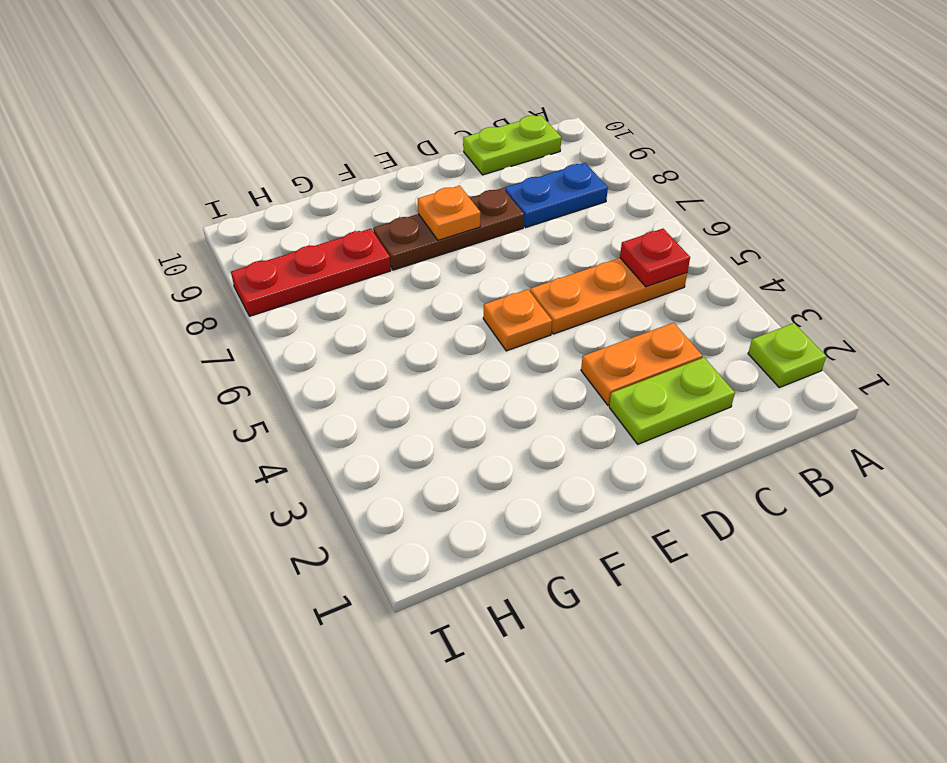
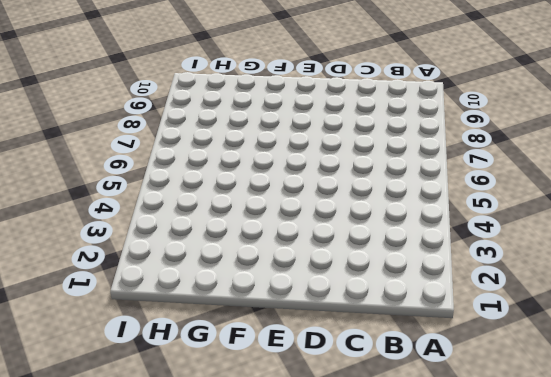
none -> lime plate A2 level 1
none -> orange plate B5:D5 level 1

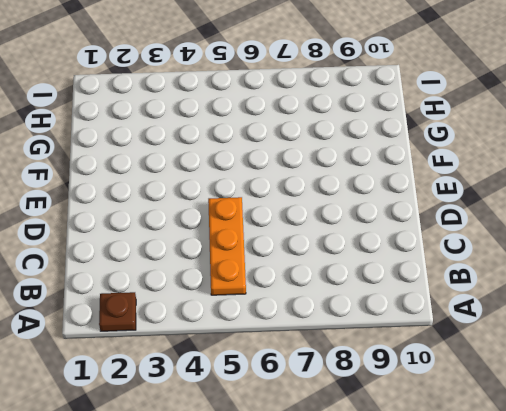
brown plate A2 level 1 -> lime plate A2 level 1
none -> blue plate B8:C8 level 1
none -> lime plate B10:C10 level 1

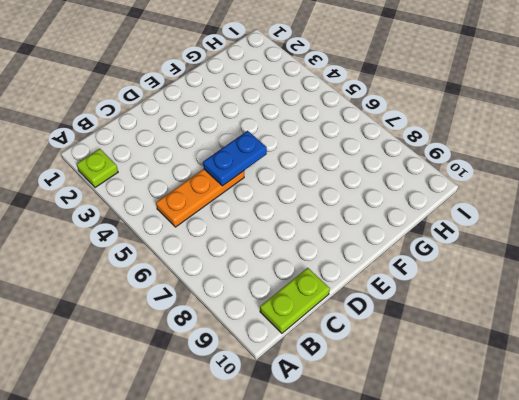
blue plate D5:E5 level 2 -> blue plate B8:C8 level 1
none -> lime plate C2:D2 level 1
none -> orange plate C3:D3 level 1

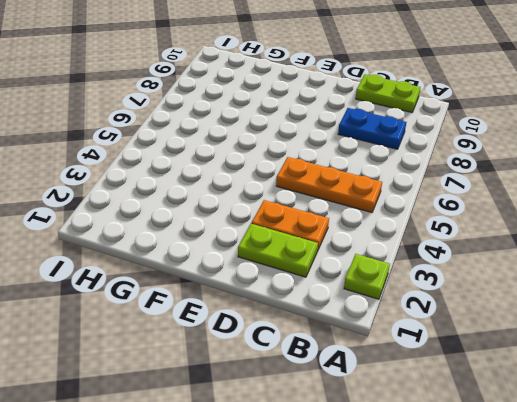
none -> brown plate D8:F8 level 1
none -> orange plate E5 level 1

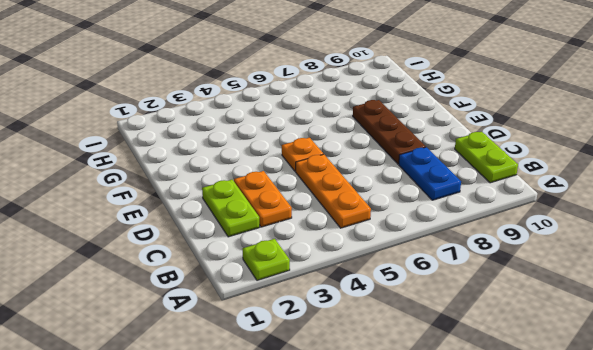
none -> red plate G8:I8 level 1
none -> red plate B5 level 2

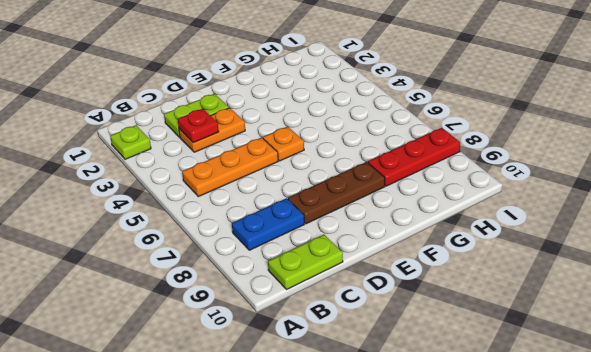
red plate C3 level 2 -> red plate B5 level 2
none -> orange plate E8 level 2

